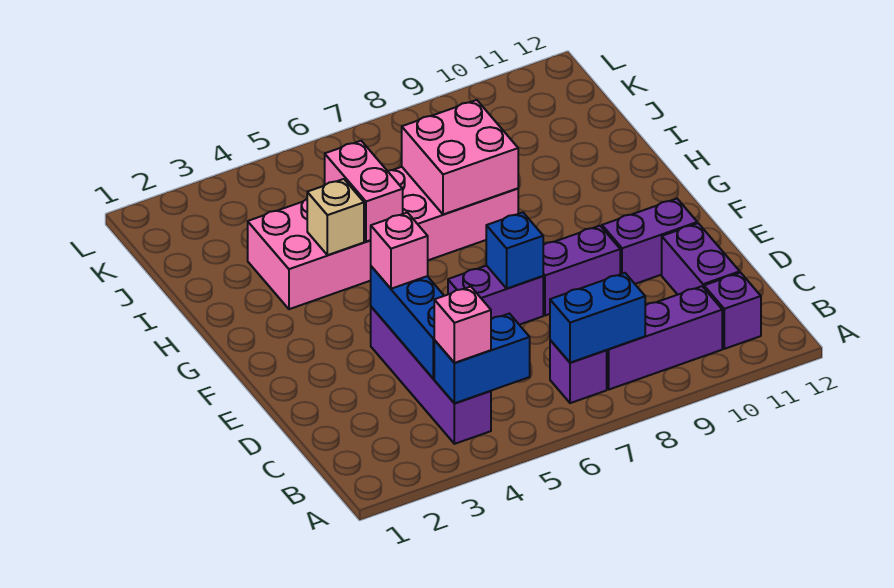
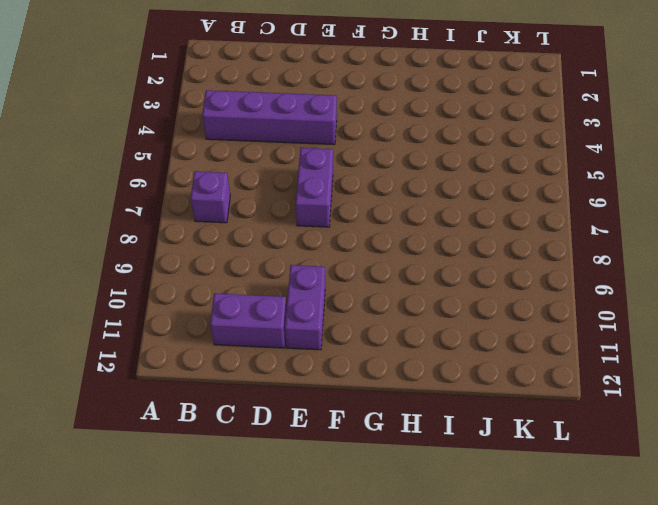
none -> purple brick B8:B10 level 1
none -> purple brick B11 level 1
none -> purple brick E8:E9 level 1

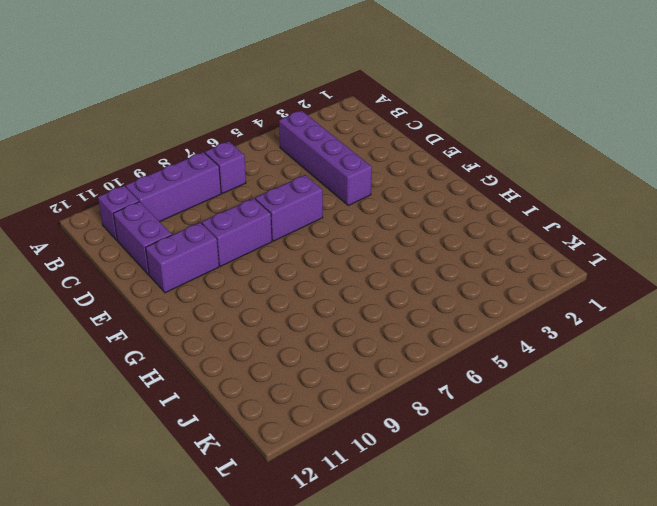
none -> pink brick H3:I8 level 1
none -> blue brick B4:B5 level 2
none -> blue brick B7:B8 level 2

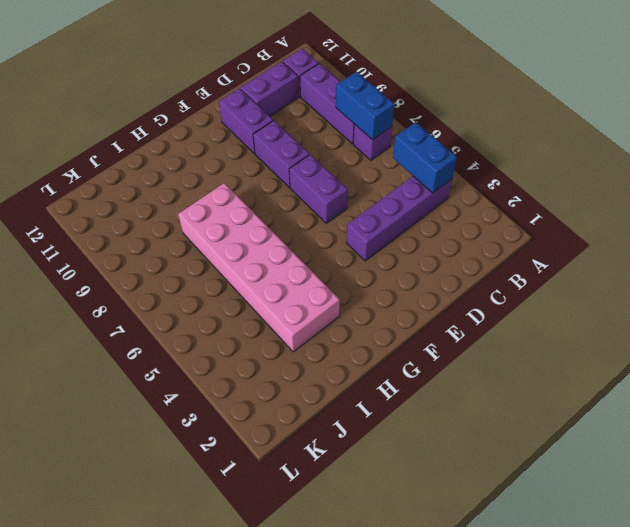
none -> blue brick C4:E4 level 2
none -> blue brick E7 level 2
none -> tan brick H4 level 2

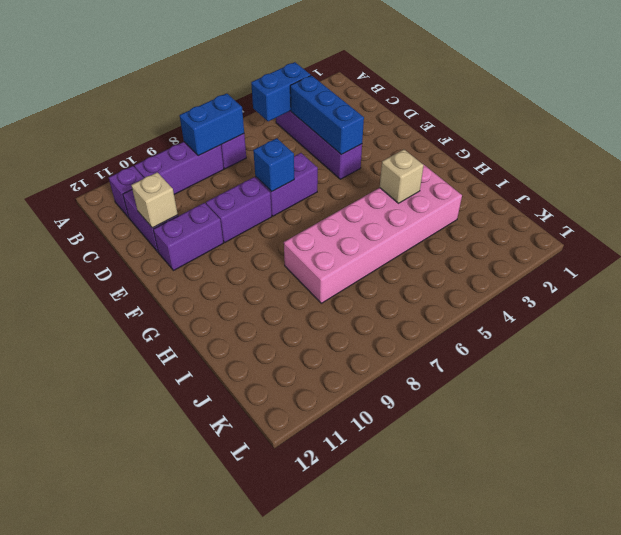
tan brick D11 level 2 -> none
none -> pink brick H5:I5 level 2
none -> pink brick H7:I8 level 2
none -> pink brick B4 level 3

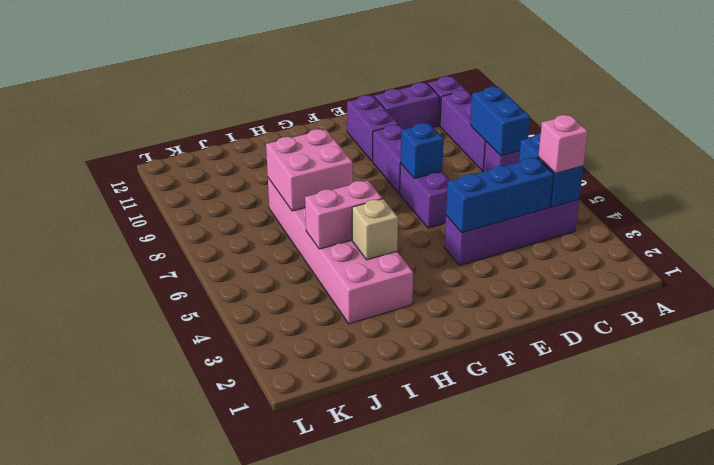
none -> pink brick E4 level 3

